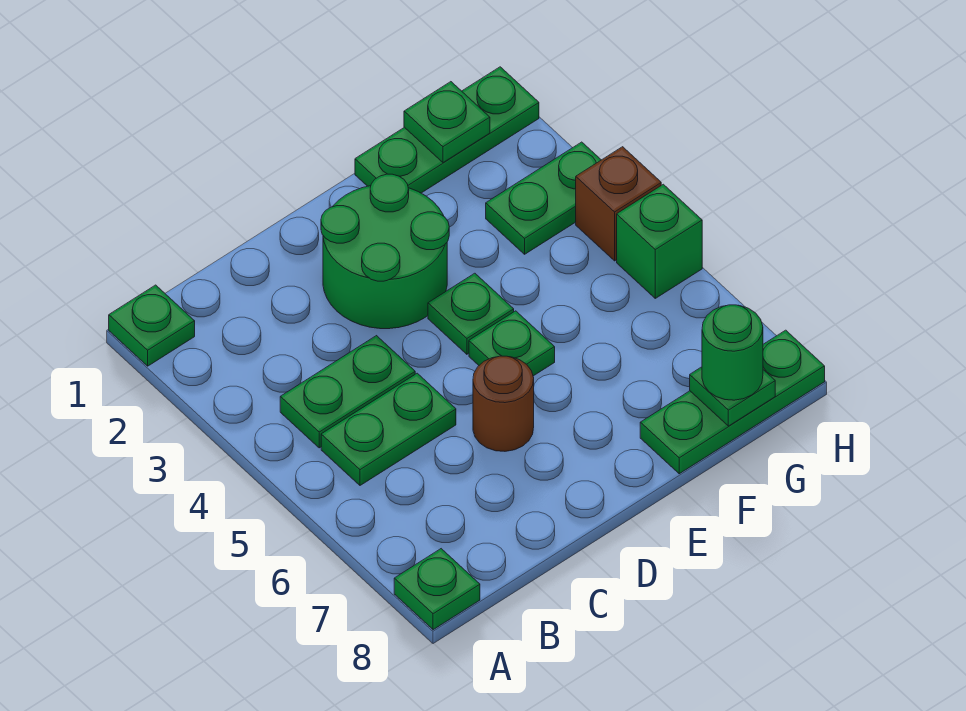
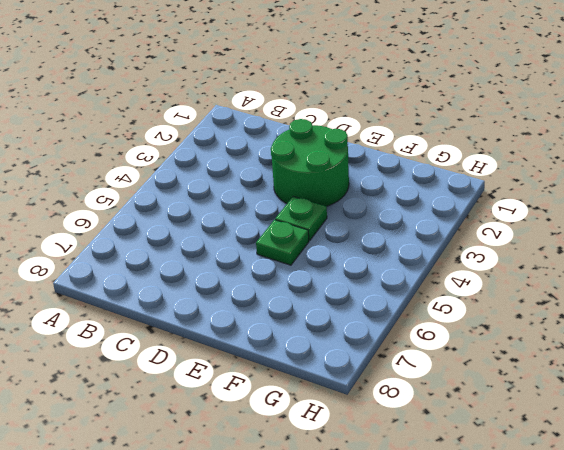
none -> green plate A1 level 1
none -> green plate A8 level 1
none -> green plate B4:C4 level 1

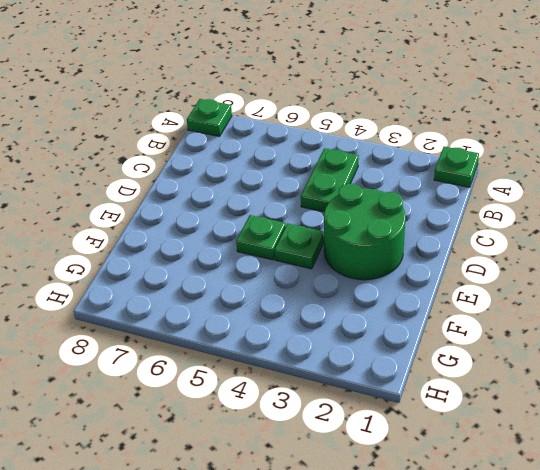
none -> green plate B5:C5 level 1
none -> brown round brick D6 level 1
none -> green plate F1:H1 level 1

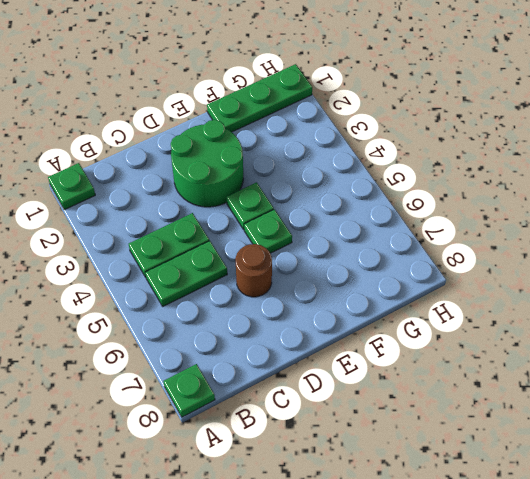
none -> green plate F8:H8 level 1
none -> green plate G3:H3 level 1
none -> brown brick H4 level 1

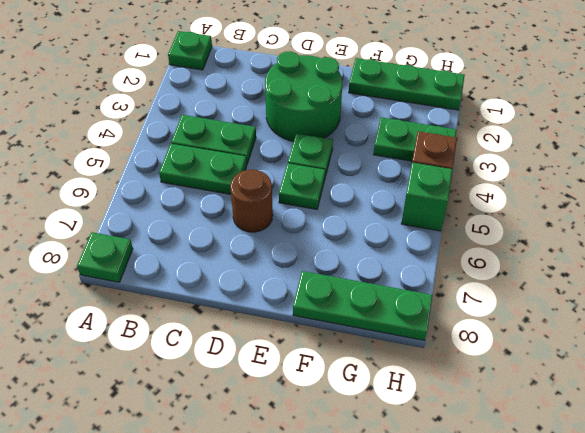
none -> green plate G1 level 2
none -> green plate G8 level 2
none -> green round brick G8 level 3

